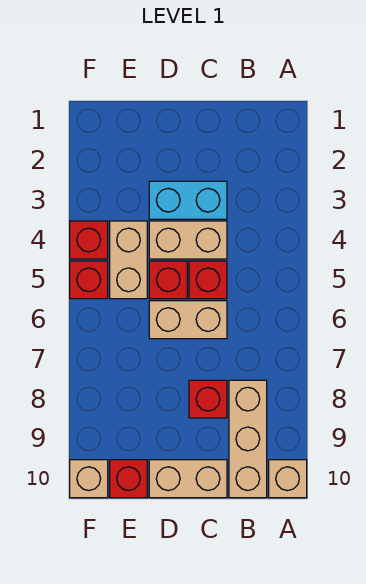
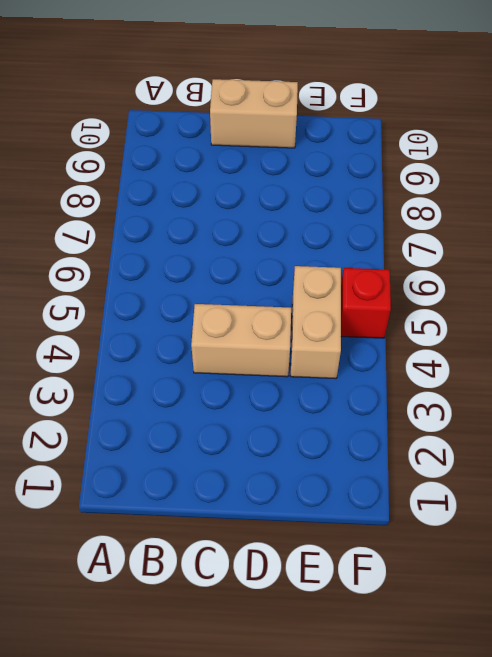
none -> tan brick A10 level 1
none -> tan brick B8:B10 level 1
none -> cyan brick C3:D3 level 1

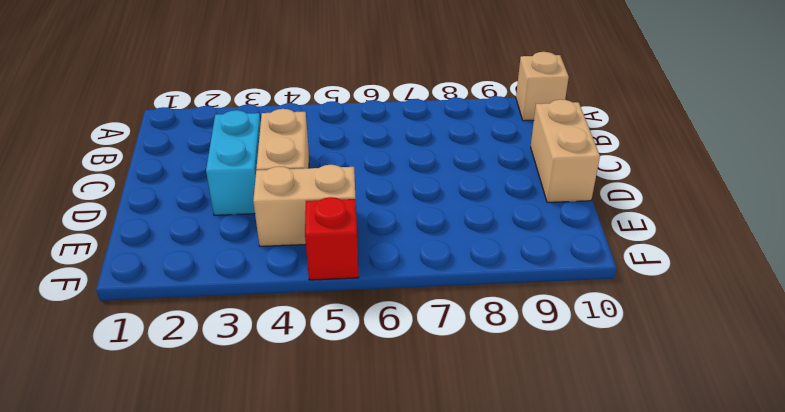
none -> tan brick B8:B10 level 1
none -> red brick C5 level 1
none -> tan brick C6:D6 level 1

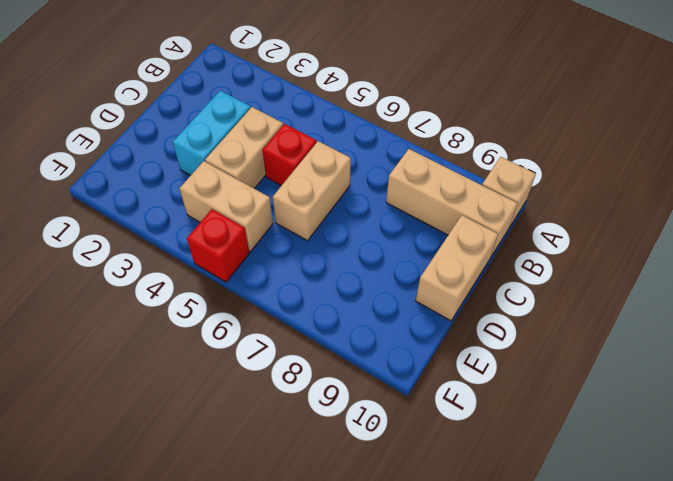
none -> red brick C8 level 1
none -> red brick D5 level 1
none -> red brick E10 level 1

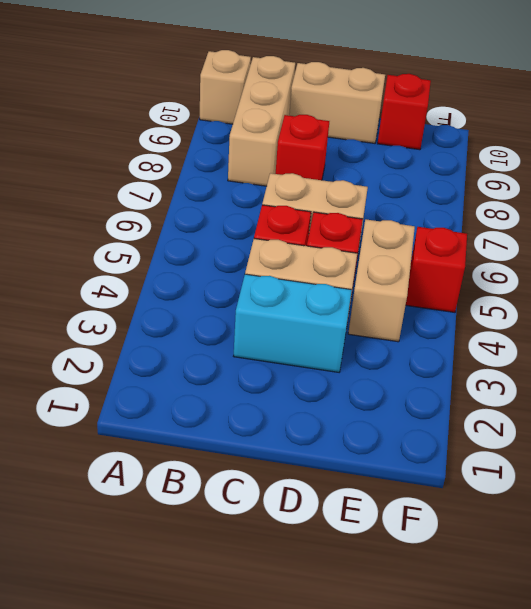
none -> red brick F4 level 1
none -> tan brick F10 level 1

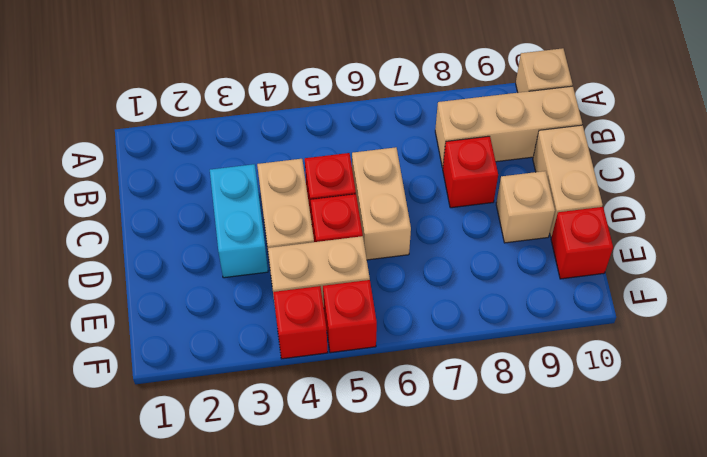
tan brick D9 level 1 -> tan brick F10 level 1

